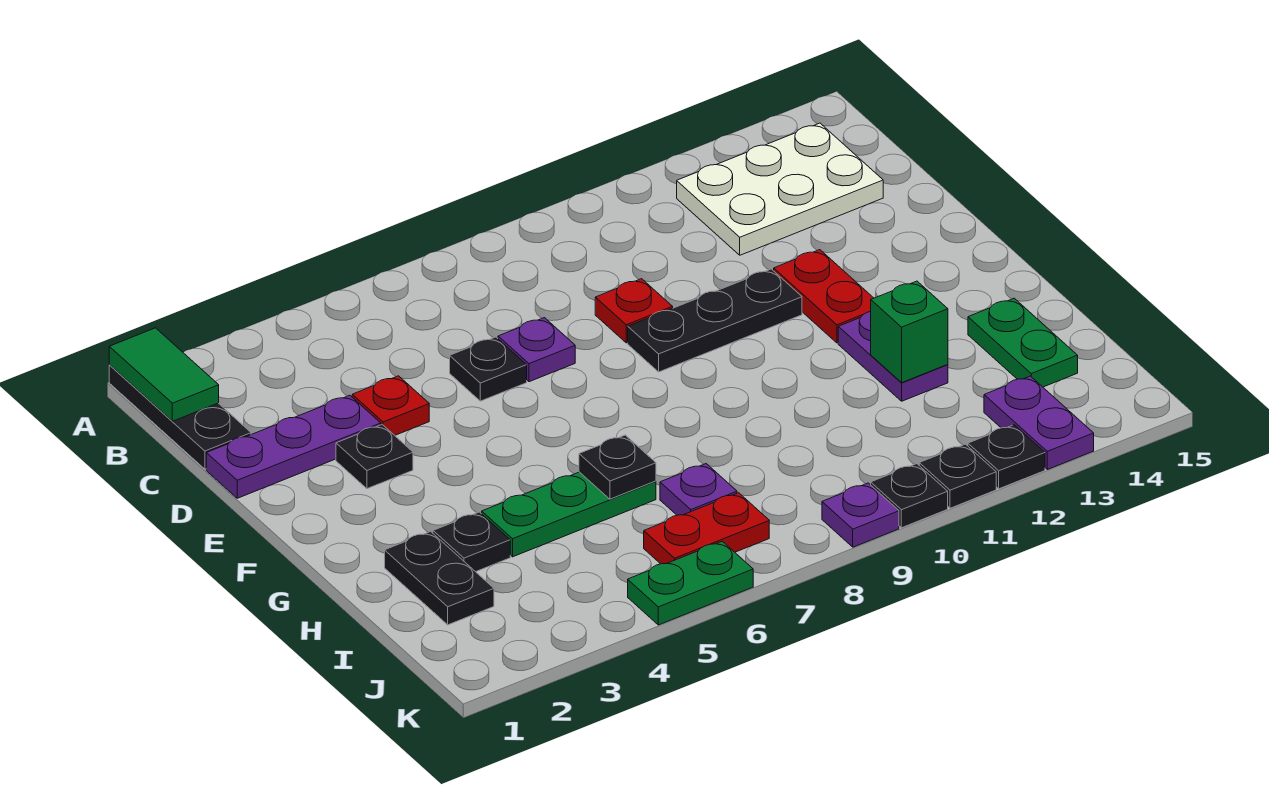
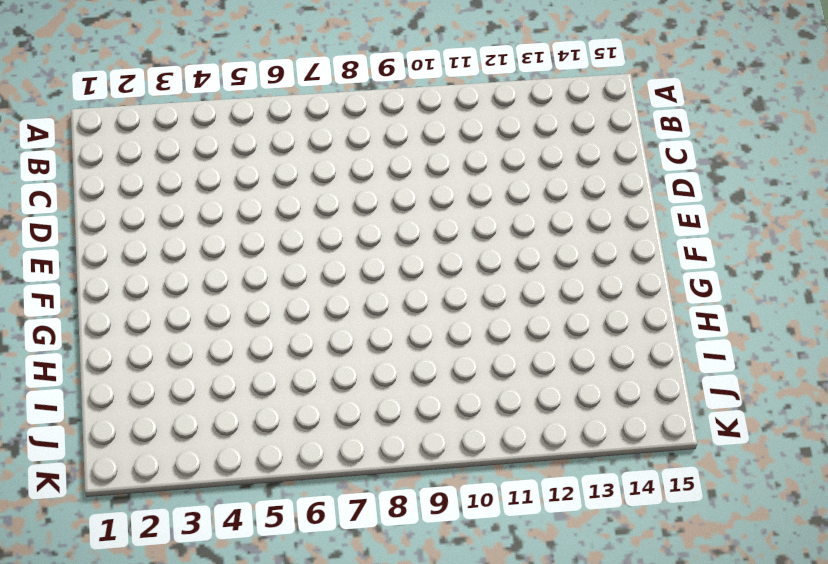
none -> black plate A1:C1 level 1
none -> white plate B12:C14 level 1
none -> purple plate D1:D3 level 1

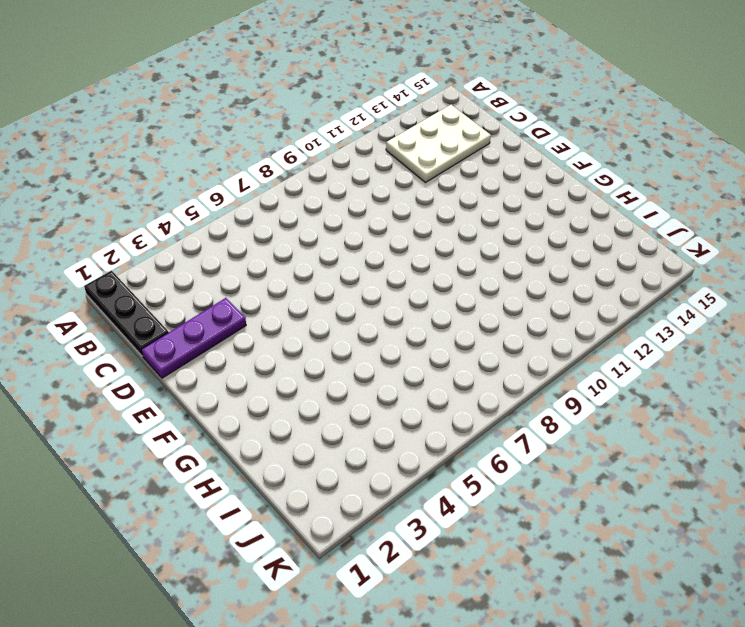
none -> red plate D4 level 1
none -> black plate D6 level 1
none -> purple plate D7 level 1

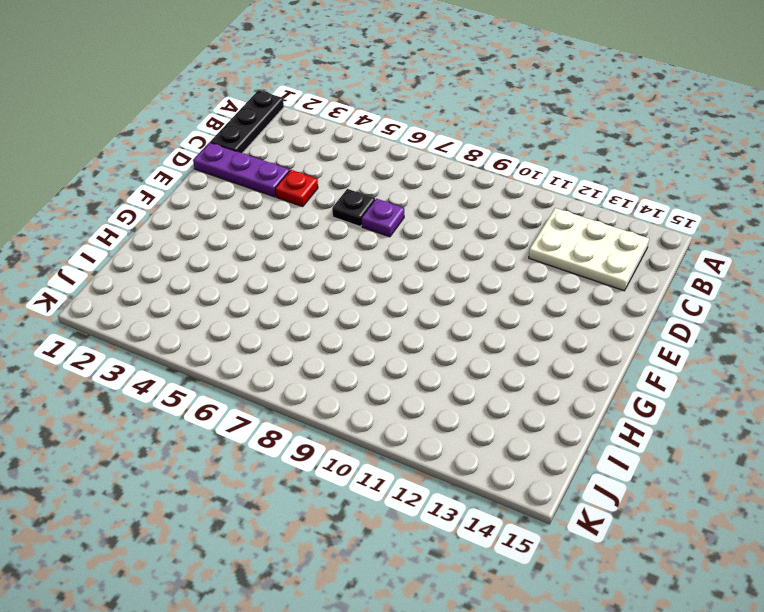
none -> red plate D9 level 1
none -> black plate E3 level 1
none -> black plate E9:E11 level 1

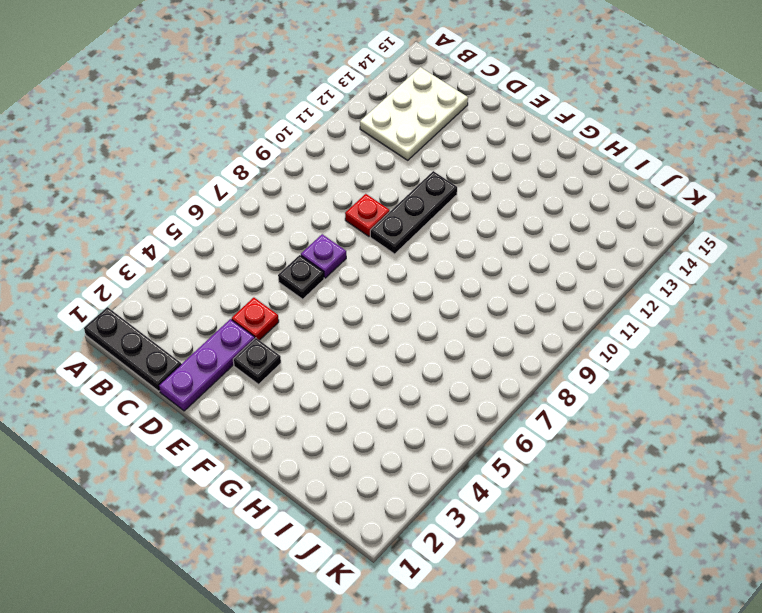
none -> red plate E12:F12 level 1
none -> purple plate G12:H12 level 1
none -> black plate H2:I2 level 1

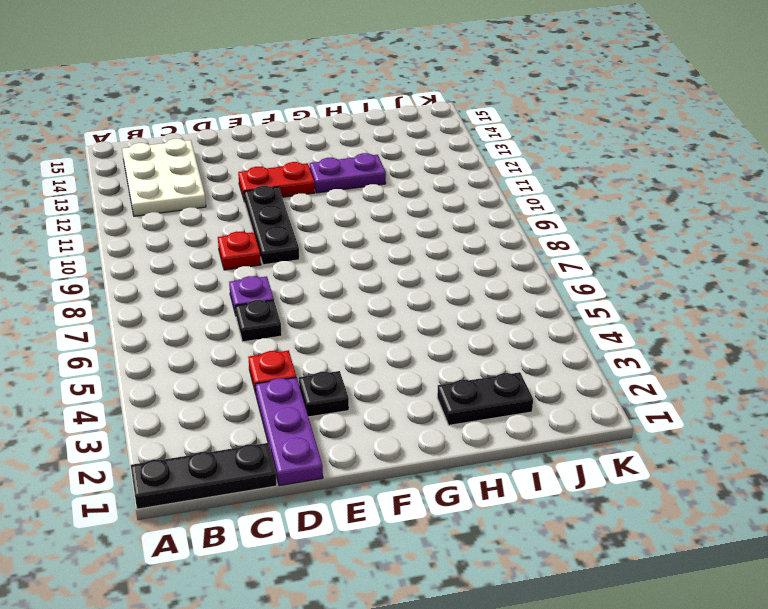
none -> black plate H3 level 1
none -> green plate H4:H6 level 1
none -> green plate H14:I14 level 1

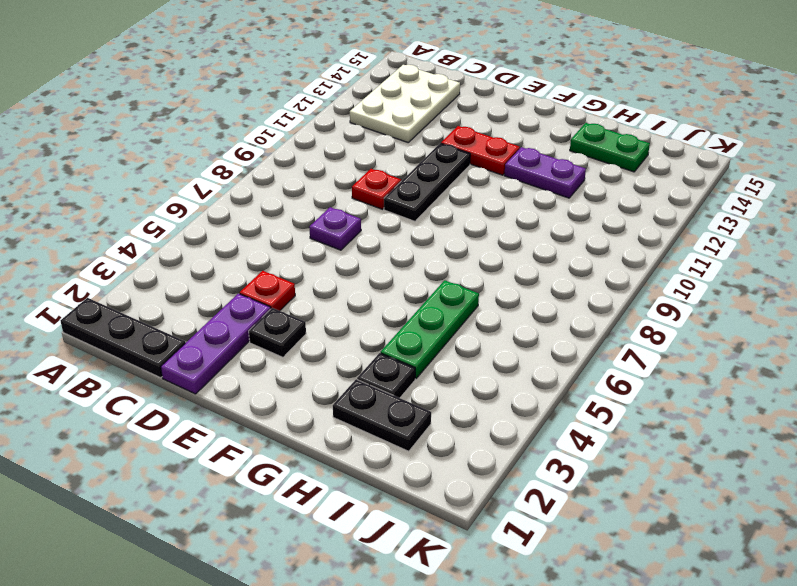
none -> black plate D6 level 1
none -> purple plate I7 level 1
none -> red plate J6:J7 level 1

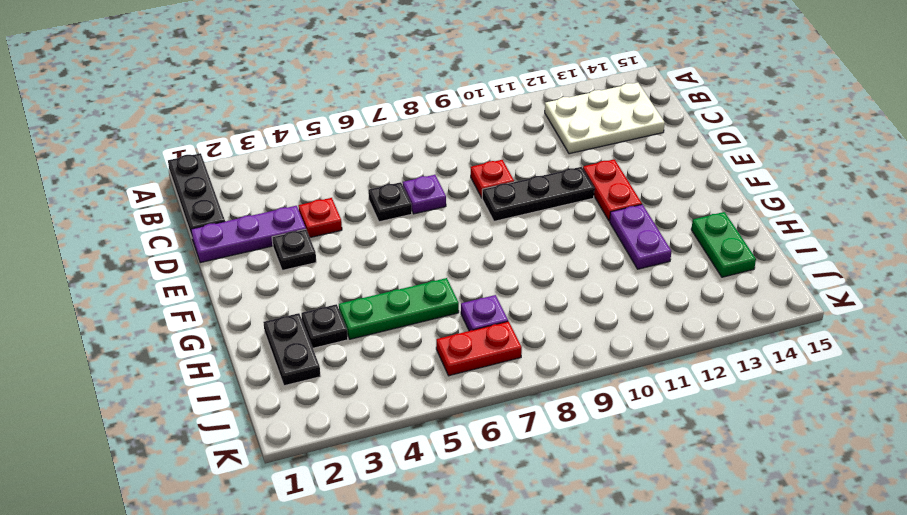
none -> purple plate J13:K13 level 1
none -> green plate K5:K6 level 1
none -> purple plate K9 level 1

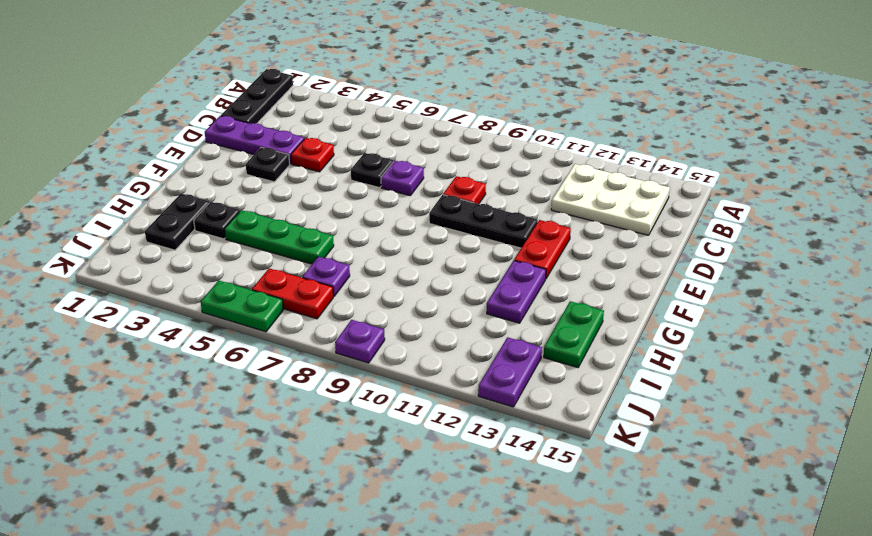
none -> black plate K10 level 1
none -> black plate K11 level 1
none -> black plate K12 level 1

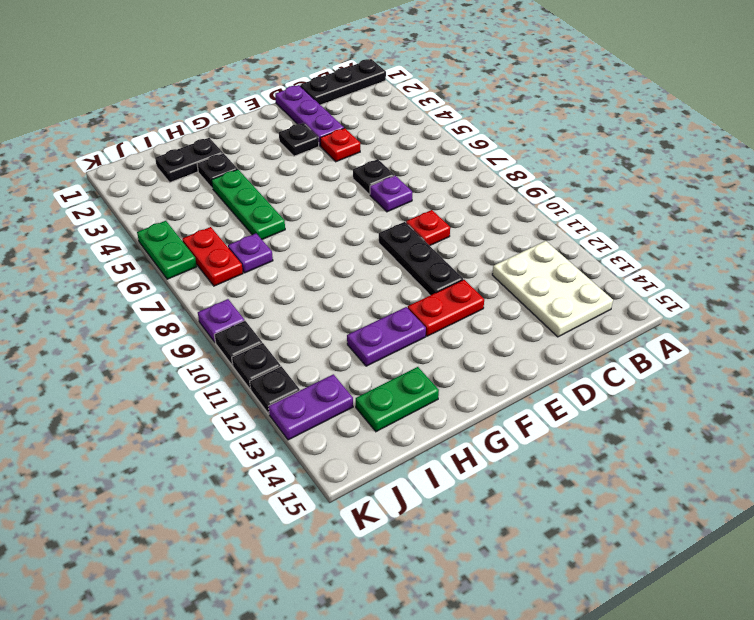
none -> green tile A1:B1 level 2
none -> black plate H6 level 2
none -> green brick H12 level 2

